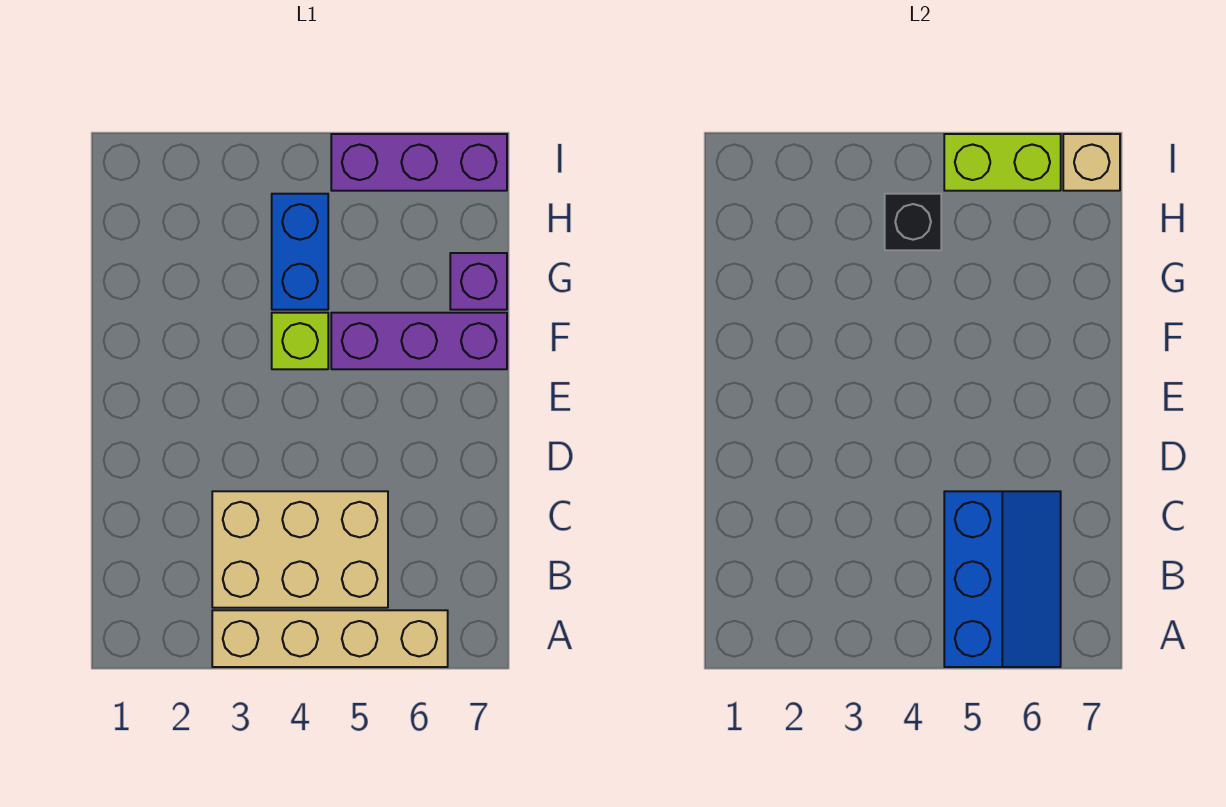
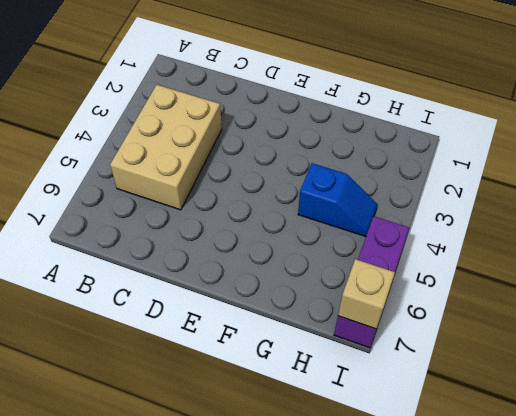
blue slope G4:H4 level 1 top G -> blue brick G4:H4 level 1
none -> tan brick A3:A6 level 1
none -> lime brick F4 level 1

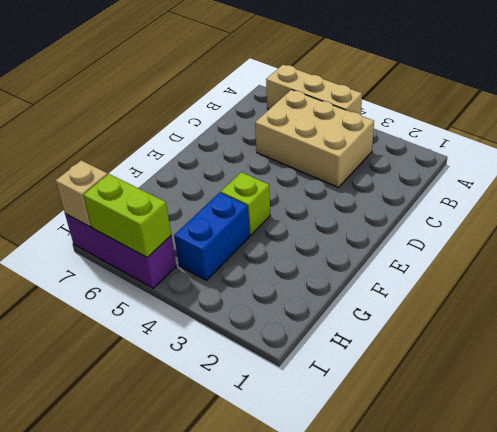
tan brick A4:A6 level 1 -> tan brick A3:A6 level 1
none -> purple brick F5:F7 level 1
none -> purple brick G7 level 1

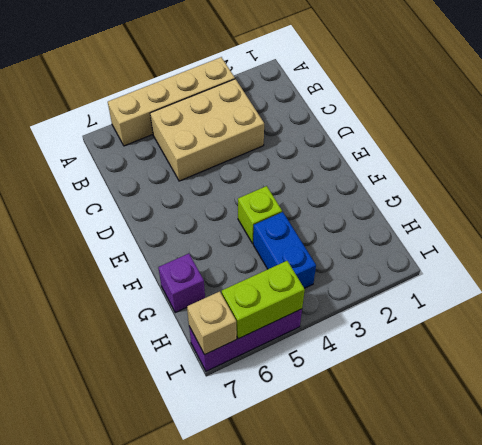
none -> purple brick F5:F7 level 1
none -> blue slope A5:C6 level 2 top 5

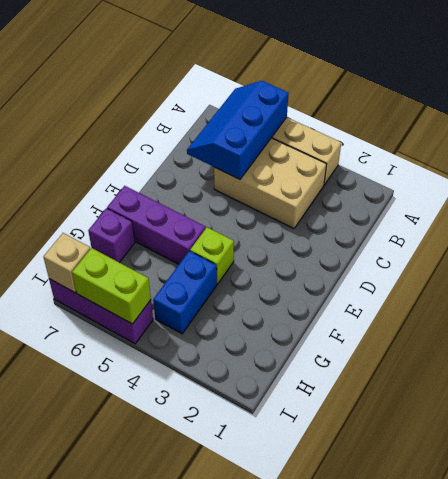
none -> black brick H4 level 2

